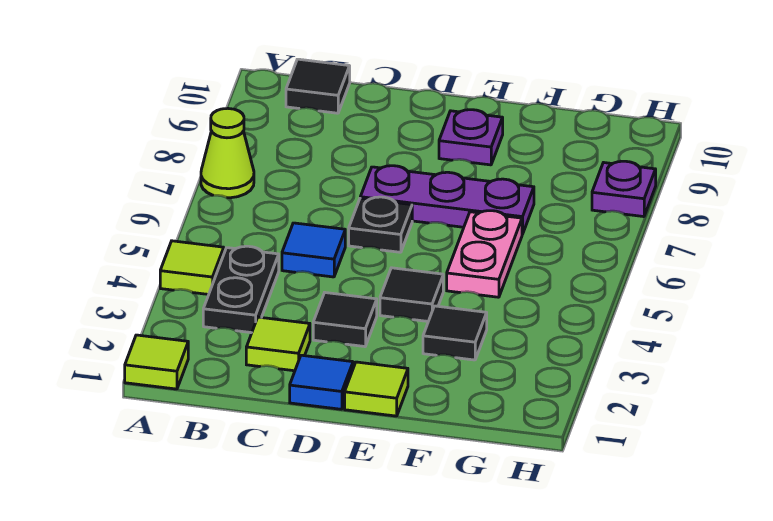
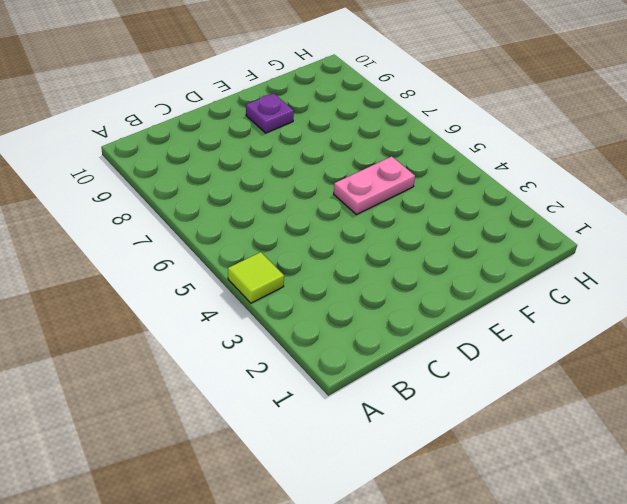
pink plate E5:F5 level 1 -> pink plate F5:F6 level 1
none -> lime tile A1 level 1
none -> lime cone A7 level 1
none -> black plate B3:B4 level 1

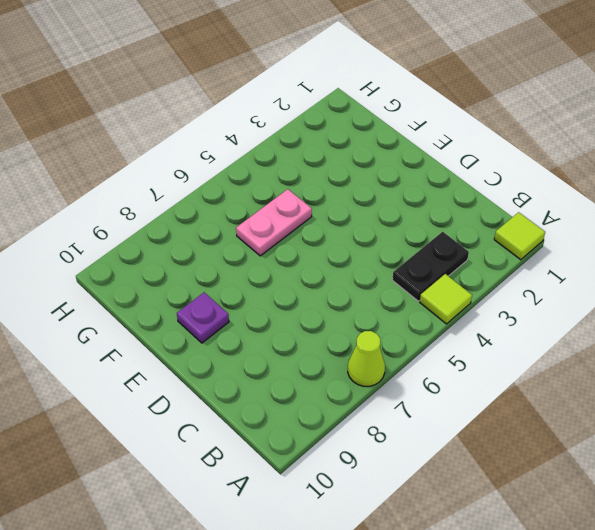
none -> black tile B10 level 1
none -> lime tile C2 level 1
none -> blue tile C5 level 1

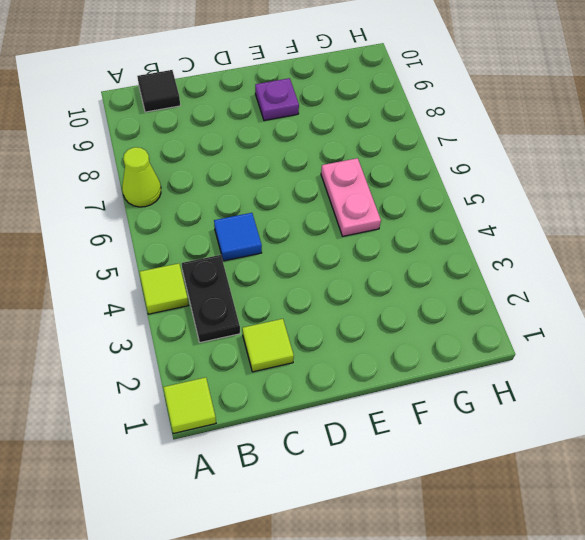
none -> blue tile D1 level 1
none -> black tile D3 level 1
none -> black plate D6 level 1

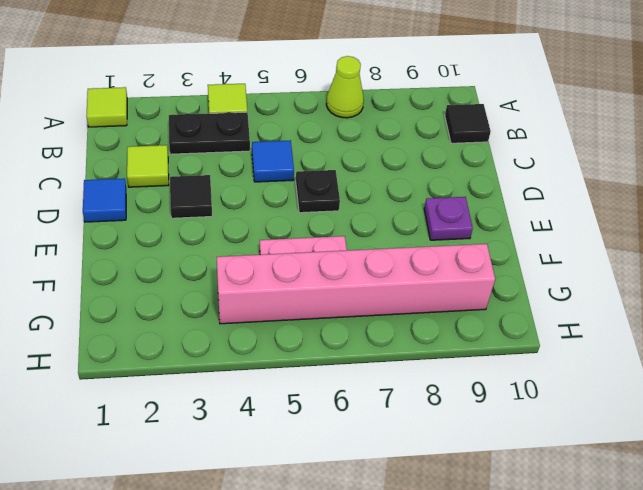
pink brick G4:G9 level 1 -> none
none -> purple plate D7:F7 level 1
none -> lime tile E1 level 1
none -> black tile E4 level 1

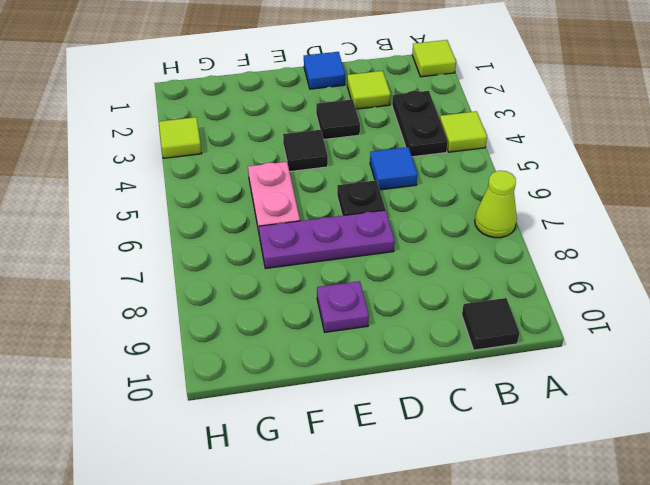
lime tile H3 level 1 -> lime tile E1 level 1
none -> black tile F3 level 1
none -> purple plate H8 level 1

